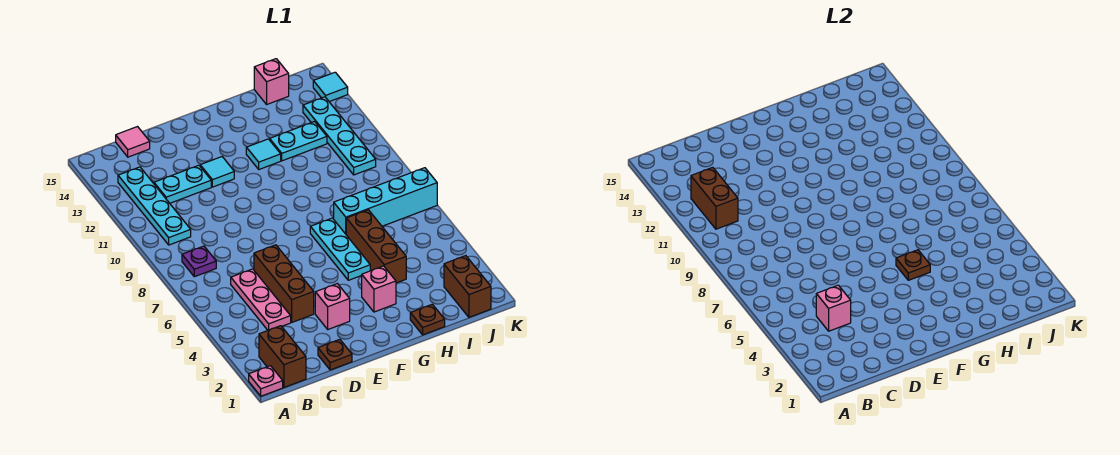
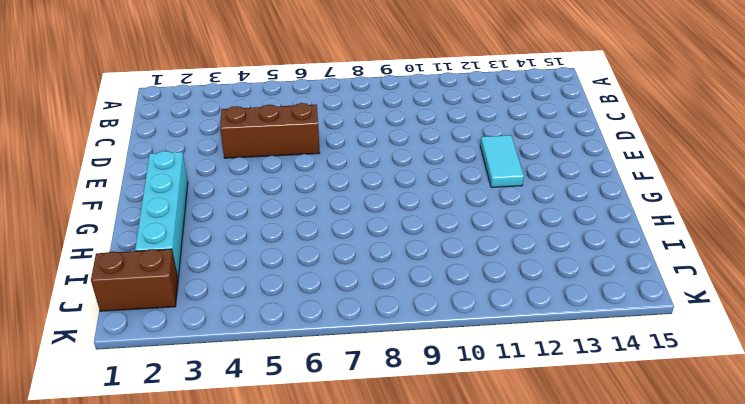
cyan tile E12:F12 level 1 -> cyan tile E12 level 1
cyan brick F2:I2 level 1 -> cyan brick H7:K7 level 1
none -> pink plate A1 level 1
none -> brown brick B1:B2 level 1
none -> purple plate B8 level 1

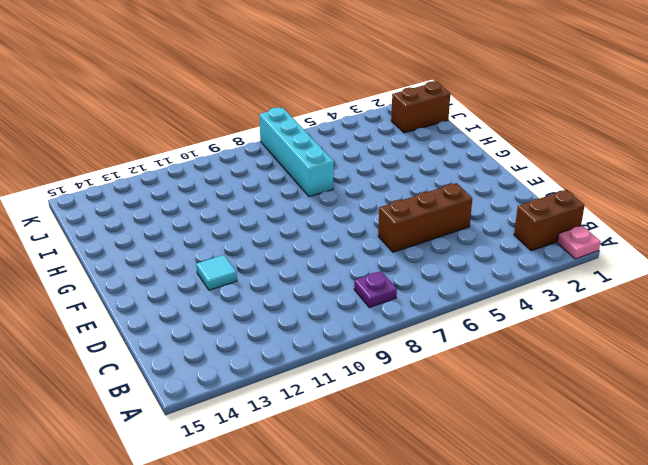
none -> cyan plate B10:B13 level 1
none -> pink plate C4:C6 level 1
none -> cyan plate C12:D12 level 1

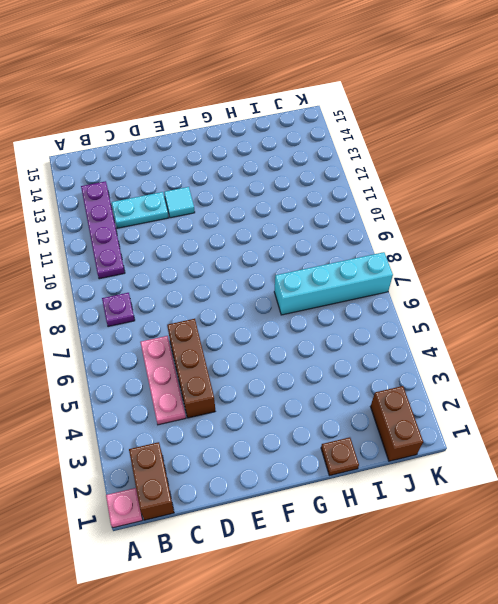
purple plate B10:B13 level 1 -> cyan plate B10:B13 level 1
none -> pink tile C15 level 1
none -> brown plate D1 level 1
none -> pink brick E3 level 1

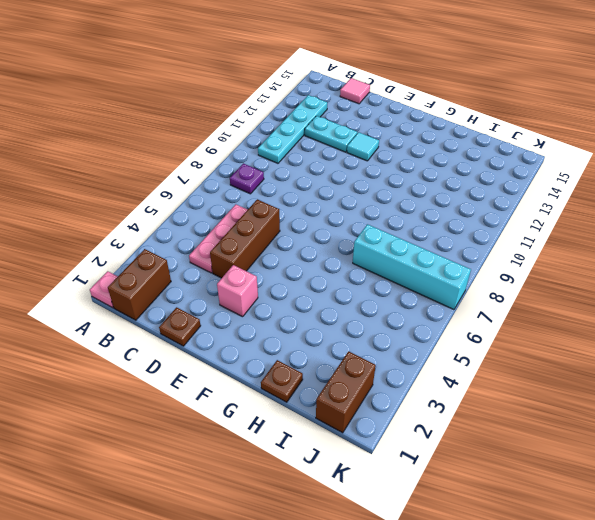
none -> pink brick G3 level 1
none -> cyan plate G5:G7 level 1
none -> cyan tile G12 level 1

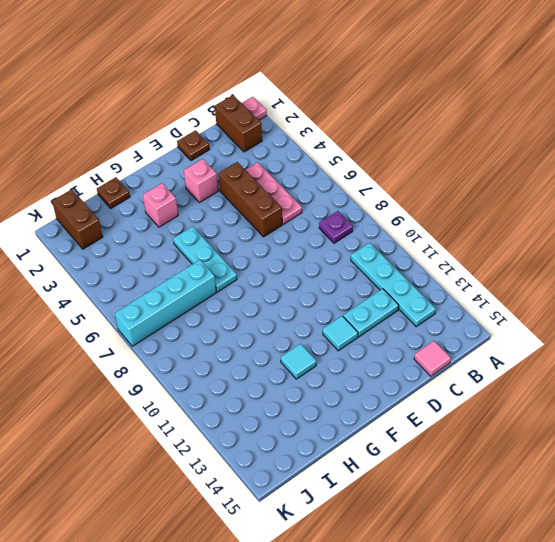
none -> brown brick H4:H6 level 1
none -> cyan plate H12:I12 level 1
none -> pink brick I15 level 1

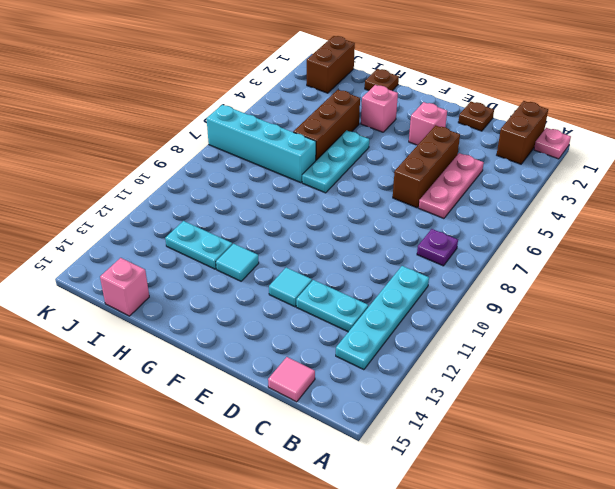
none -> cyan plate J10:J13 level 1
none -> cyan tile K14 level 1
none -> brown brick B11:B12 level 2

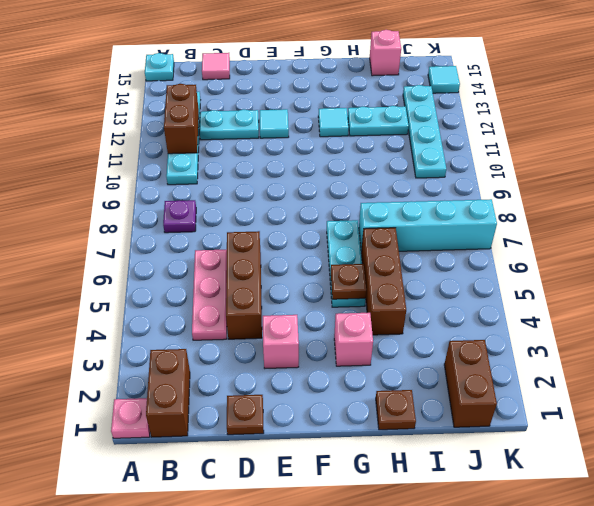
cyan plate A15 level 1 -> none
none -> pink brick C4 level 2

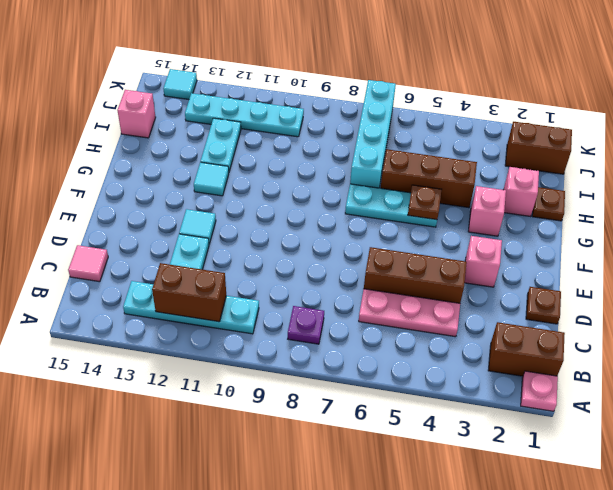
pink brick H2 level 1 -> pink brick C4 level 2

